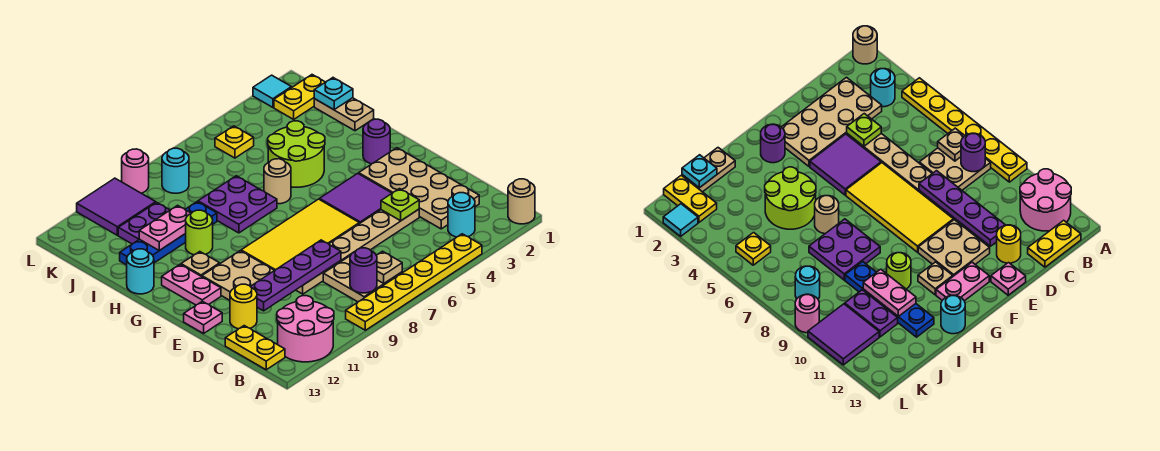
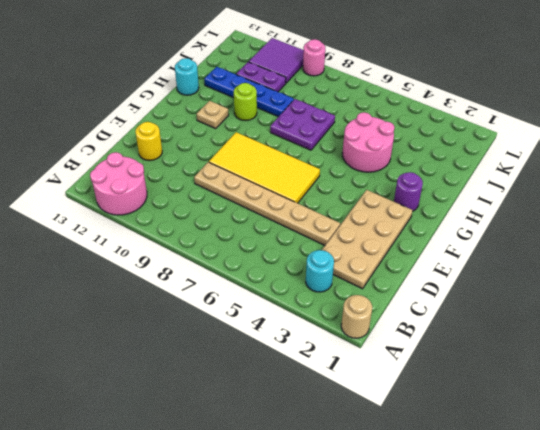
pink round brick H4:I5 level 1 -> lime round brick H4:I5 level 1
none -> yellow plate A4:A9 level 1
none -> tan plate B7:C8 level 1
none -> yellow plate B13:C13 level 1
none -> purple tile E4:F5 level 1

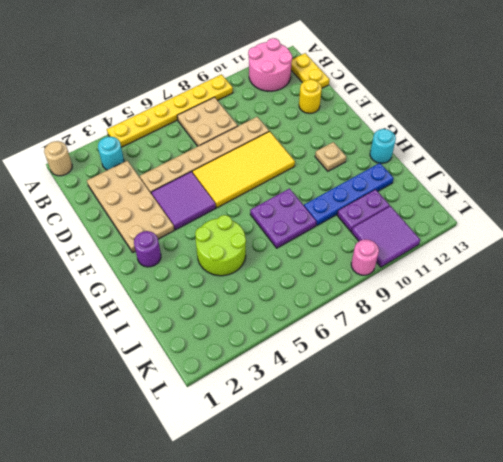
none -> tan plate E10:F11 level 1
none -> pink plate E13 level 1
none -> pink plate F12:G12 level 1
none -> tan round brick H6 level 1

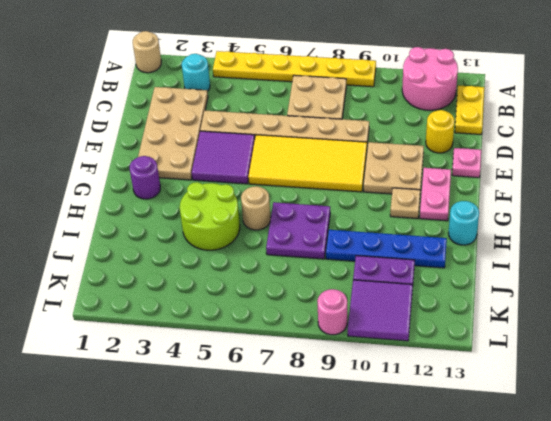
none -> lime round brick H10 level 1
none -> tan plate I1:J1 level 1
none -> yellow plate K1:K2 level 1
none -> yellow plate K5 level 1

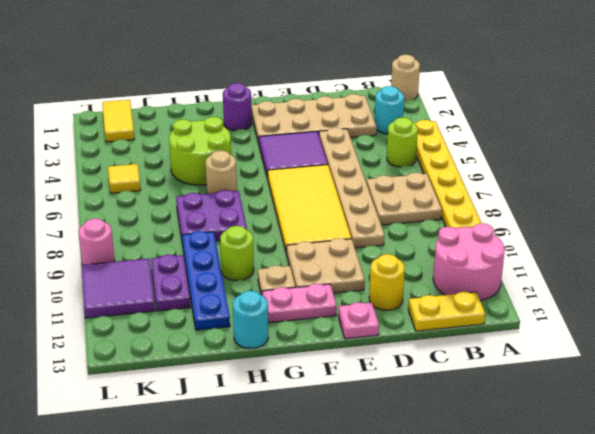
lime round brick B5 level 1 -> none
yellow tile K1:K2 level 1 -> yellow plate K1:K2 level 1
yellow tile K5 level 1 -> yellow plate K5 level 1
none -> tan plate I1:J1 level 1
none -> cyan round brick K8 level 1
none -> cyan tile L2 level 1
none -> tan plate B7 level 2

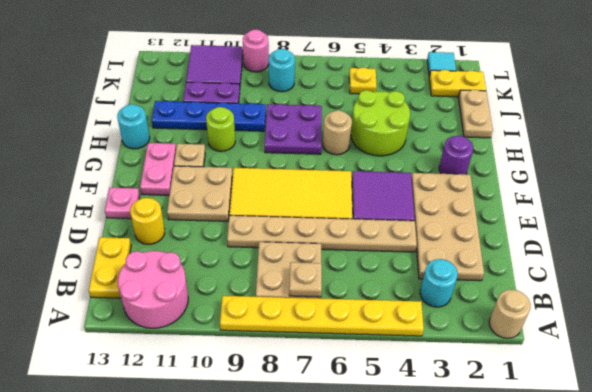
none -> purple round brick B8 level 2
none -> lime plate D4 level 2
none -> purple plate D8:D11 level 2
none -> pink plate I10:I11 level 2

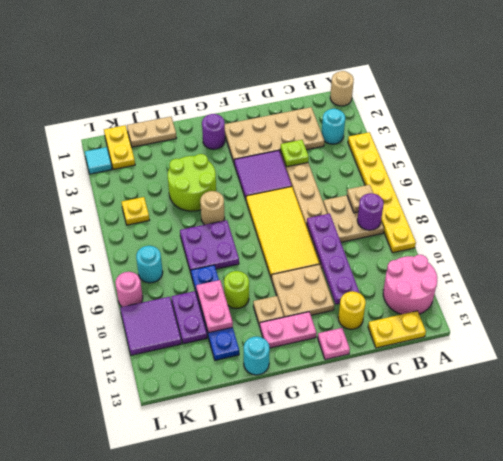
none -> cyan plate J1 level 2

